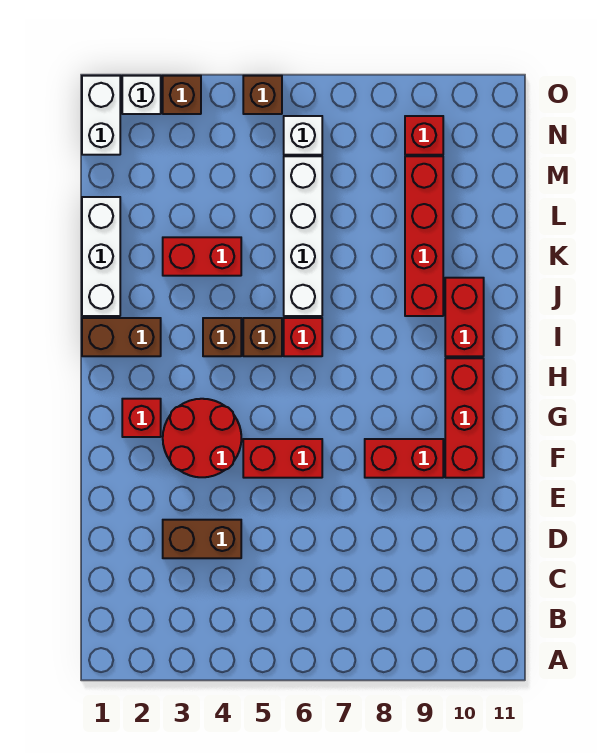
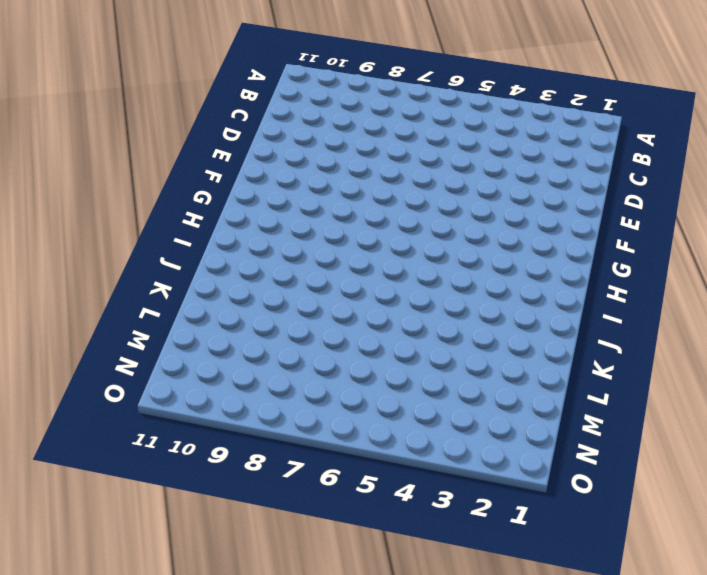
none -> brown brick D3:D4 level 1
none -> red round brick F3:G4 level 1
none -> red brick F5:F6 level 1

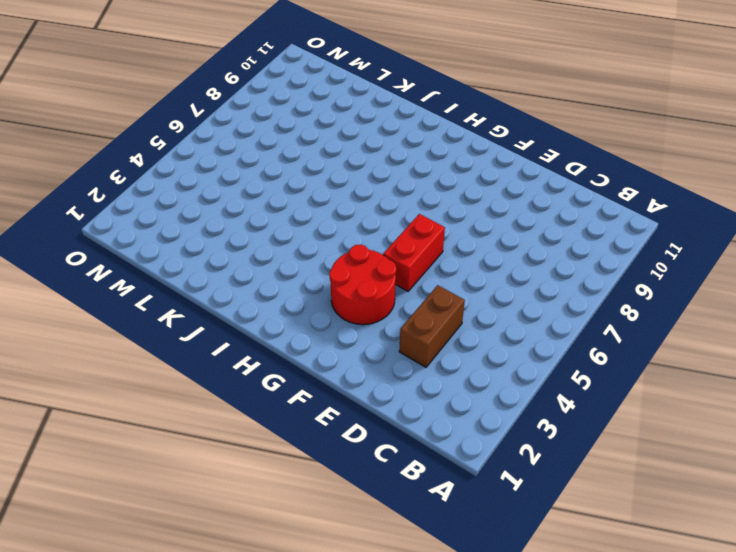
none -> red brick F8:F9 level 1
none -> red brick F10:H10 level 1
none -> red brick G2 level 1

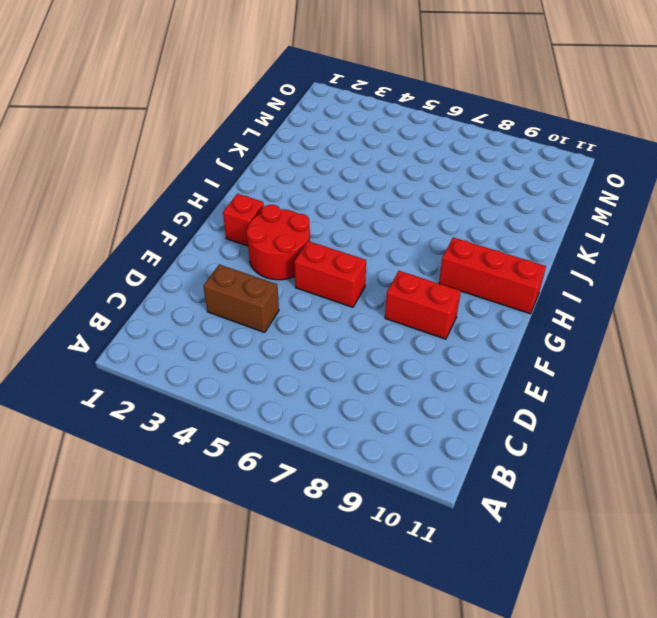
red brick H9:H11 level 1 -> red brick F10:H10 level 1
none -> brown brick I1:I2 level 1
none -> brown brick I4 level 1
none -> brown brick I5 level 1

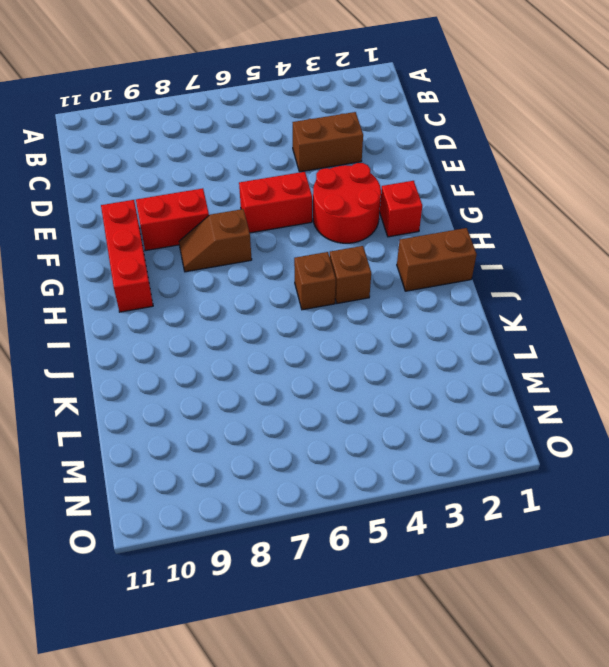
brown slope G7:G8 level 1 top 7 -> none
none -> red brick I6 level 1
none -> red brick I10:J10 level 1
none -> white brick J1:L1 level 1

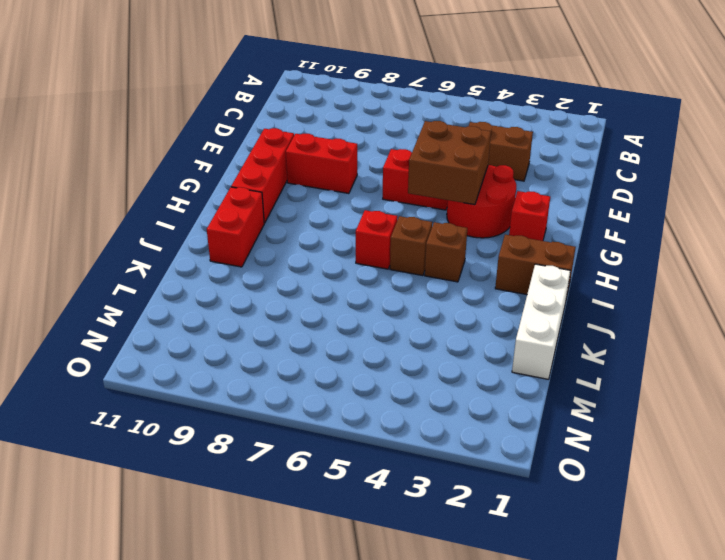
brown brick F4:G5 level 2 -> none
none -> white brick J6:M6 level 1
none -> red brick J9:M9 level 1
none -> red brick K3:K4 level 1

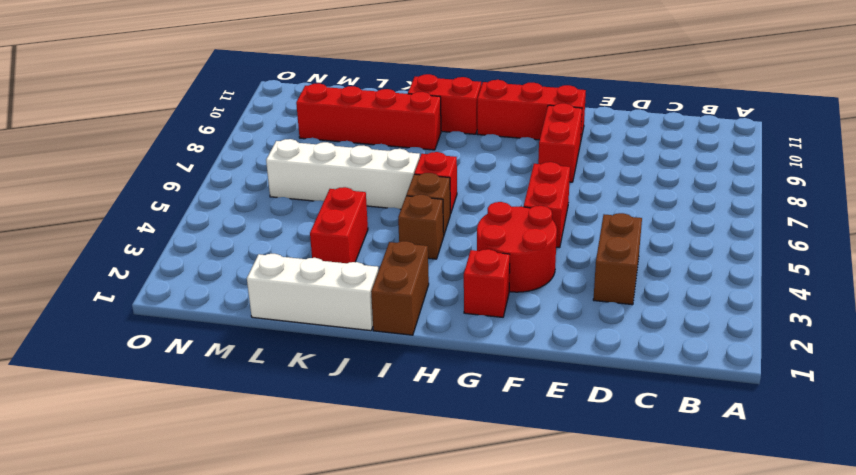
none -> white brick N1:O1 level 1
none -> white brick N6 level 1
none -> red brick N9 level 1

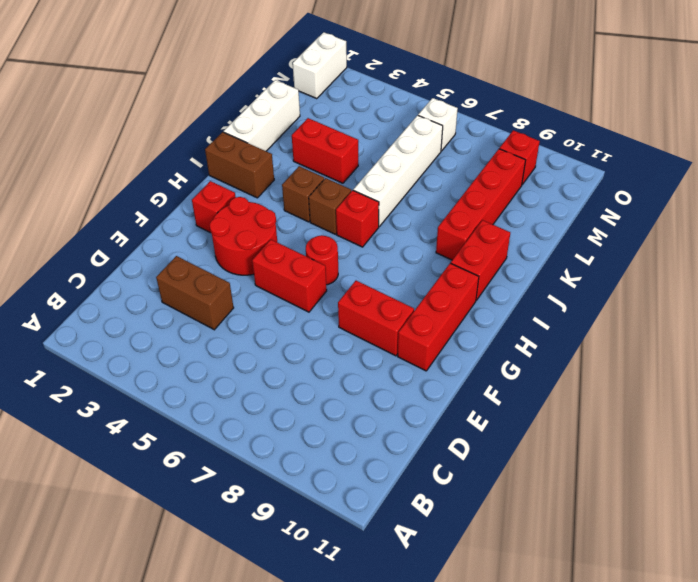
red round brick G6 level 1 -> none
none -> white brick O2 level 1
none -> brown brick O3 level 1
none -> brown brick O5 level 1

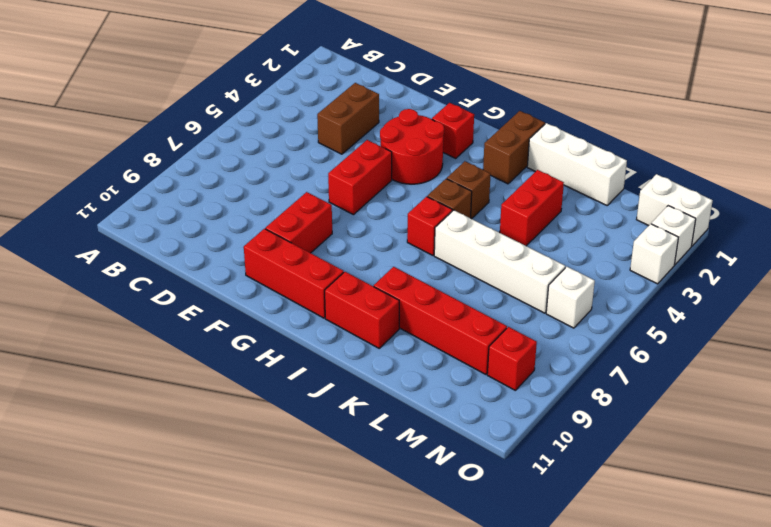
white brick O3 level 1 -> brown brick O3 level 1
none -> brown brick O5 level 1

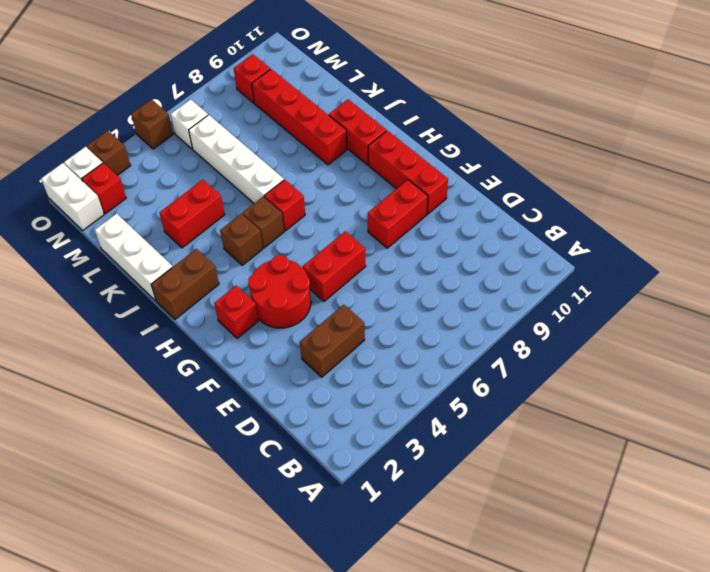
red brick N2 level 1 -> none

